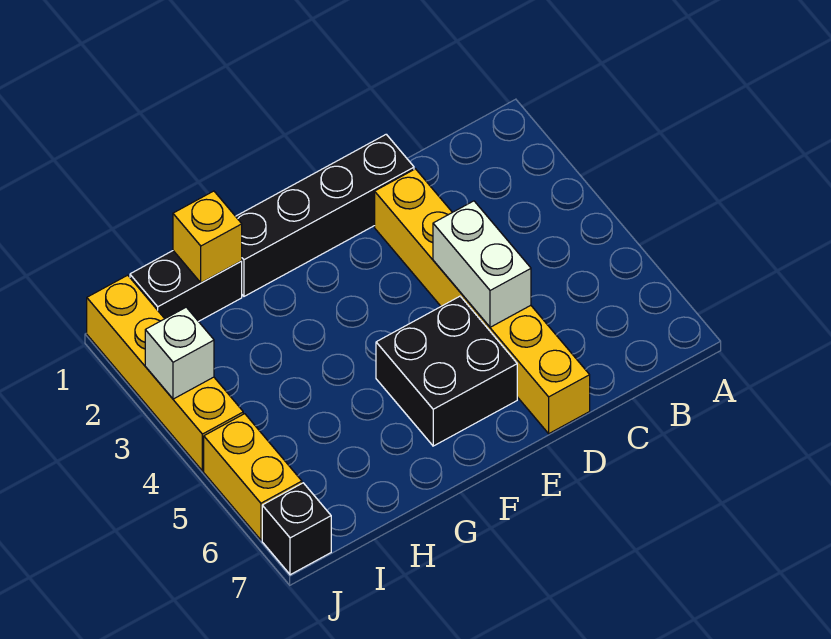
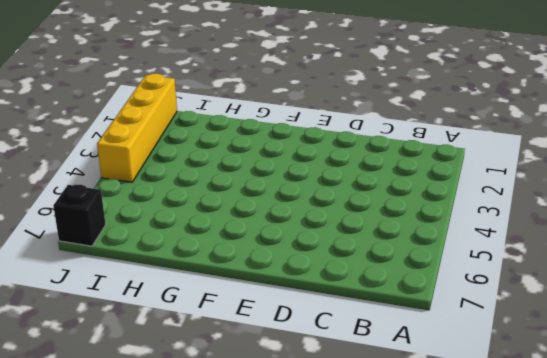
none -> black brick D1:G1 level 1
none -> yellow brick D2:D7 level 1

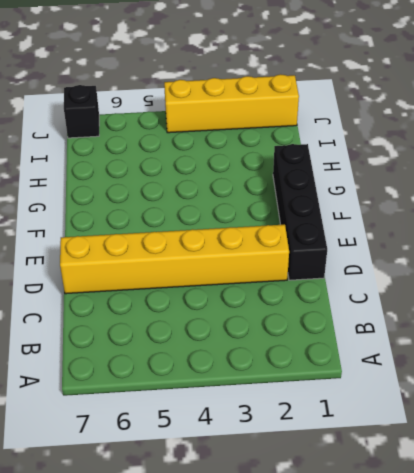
none -> black brick E5:F6 level 1
none -> black brick H1:I1 level 1

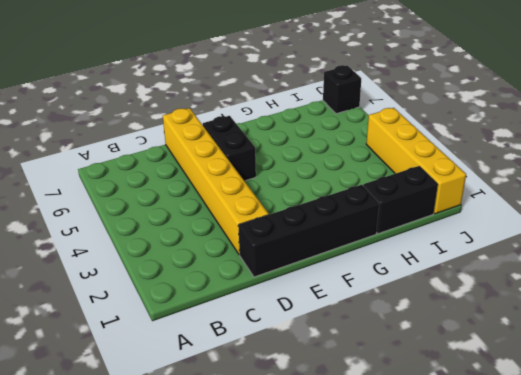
black brick E5:E6 level 1 -> black brick E5:F6 level 1
none -> yellow brick J5:J6 level 1
none -> white brick D4:D5 level 2

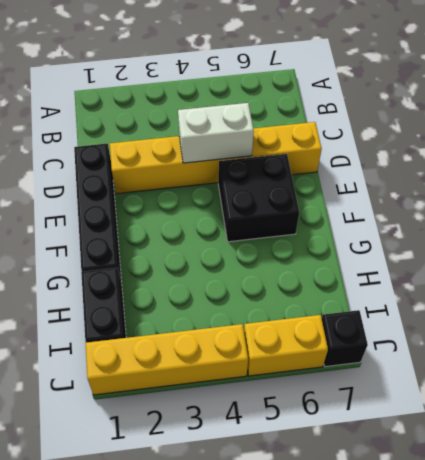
none -> yellow brick H1 level 2
none -> white brick J3 level 2

